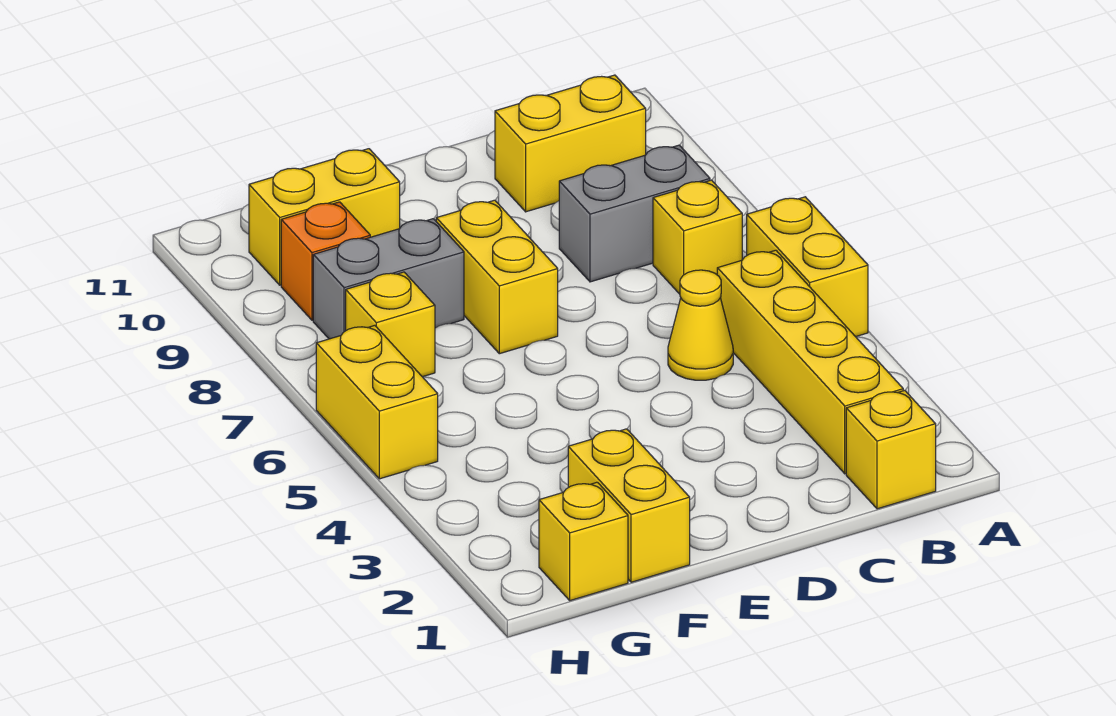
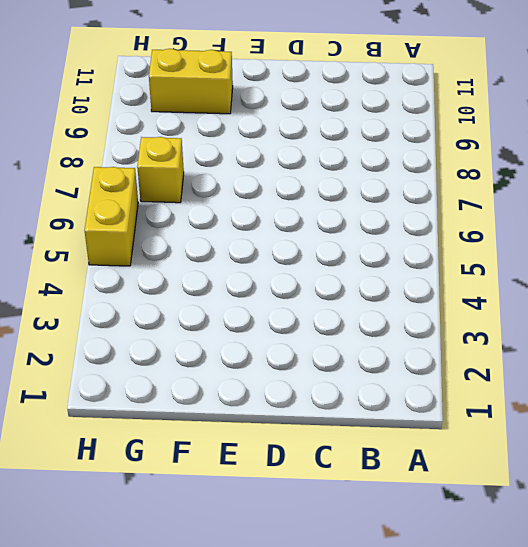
none -> yellow brick A5:A6 level 1
none -> yellow brick B1 level 1
none -> yellow brick B2:B5 level 1

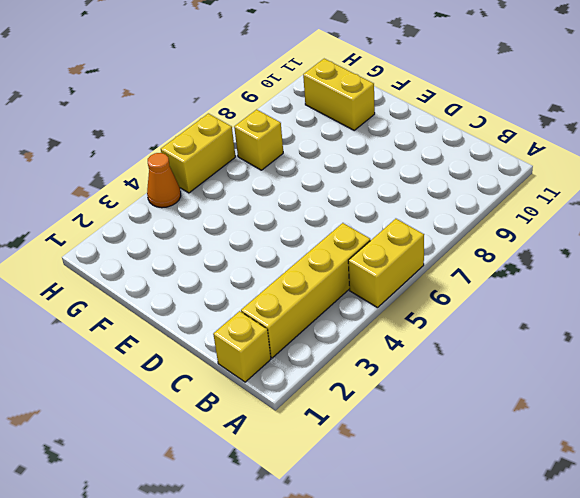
orange cone H4 level 1 -> none
none -> yellow brick B7 level 1
none -> grey brick B8:C8 level 1
none -> yellow brick B10:C10 level 1

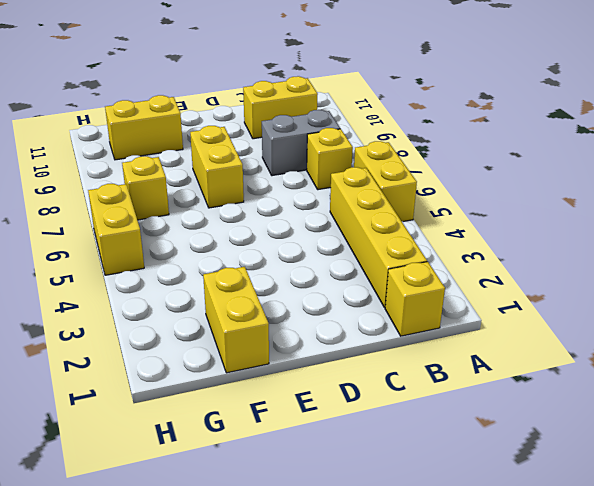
none -> yellow cone C5 level 1
none -> grey brick F8:G8 level 1
none -> yellow brick G1 level 1

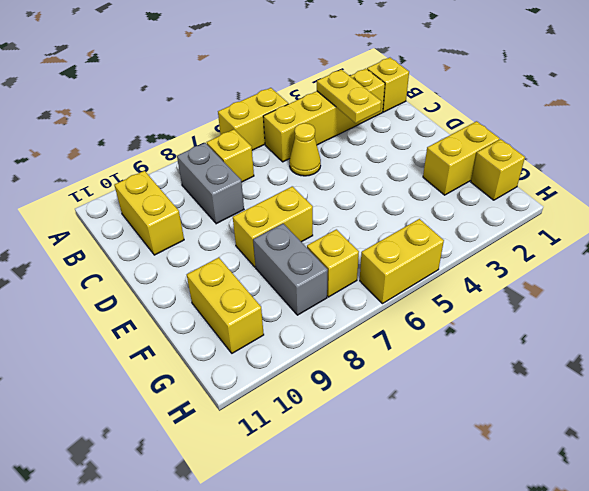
yellow plate B3:C3 level 2 -> none
none -> orange brick G9 level 1

